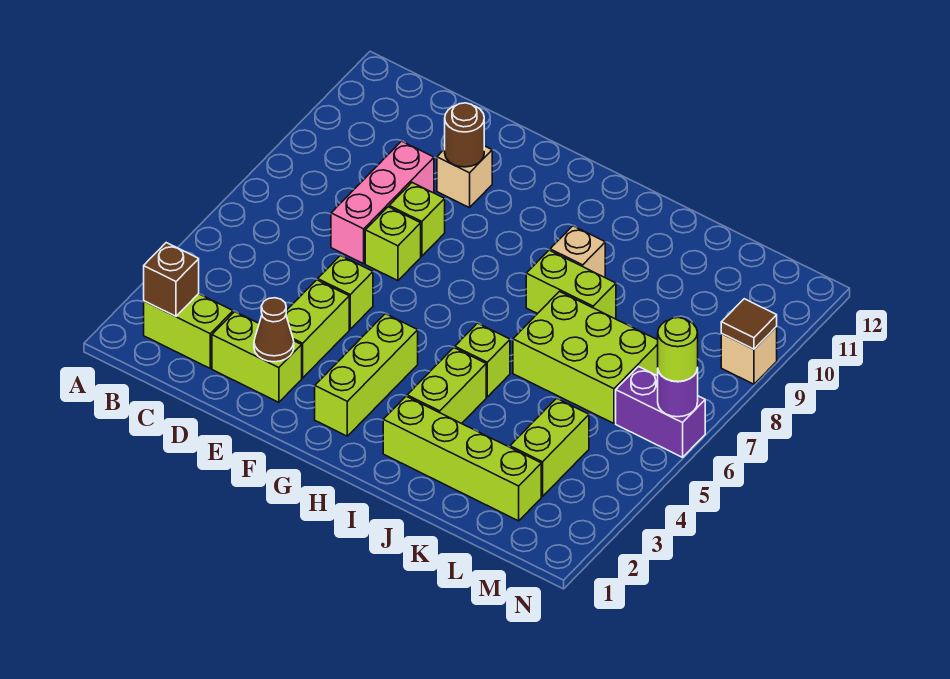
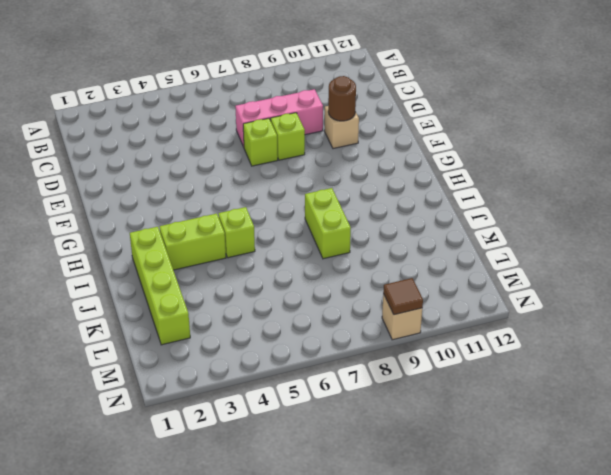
none -> lime brick B2:C2 level 1
none -> lime brick D2:E2 level 1
none -> lime brick E3:E4 level 1

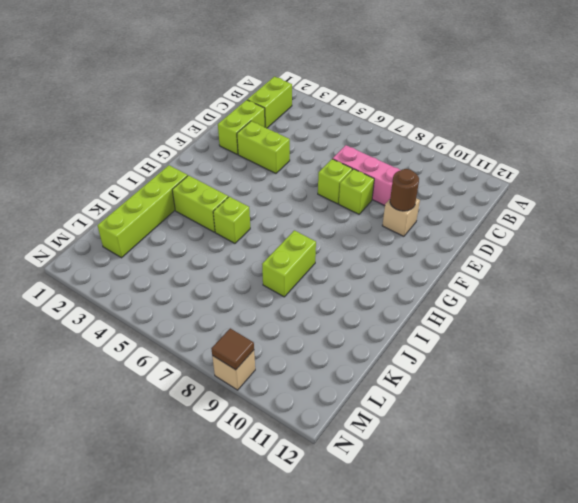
none -> lime brick E5 level 1
none -> lime brick G2:G4 level 1
none -> tan brick I9 level 1

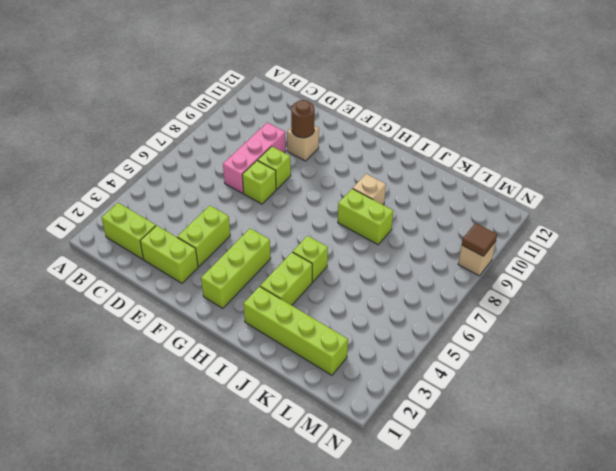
none -> lime brick E5 level 1
none -> lime brick J6:L7 level 1
none -> lime brick L3:L4 level 1

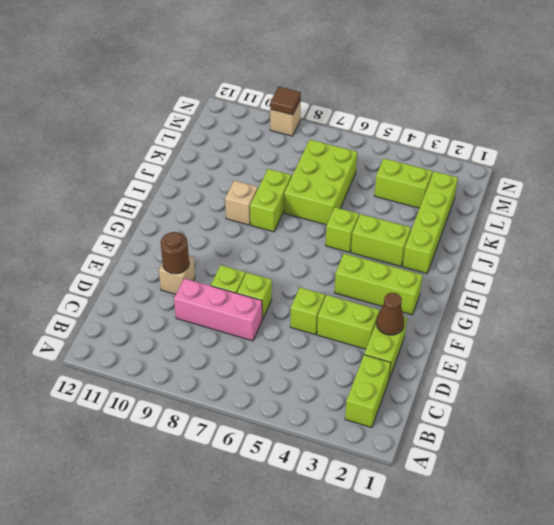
none -> purple brick M6:N6 level 1
none -> brown brick B2 level 2
none -> purple round brick N6 level 2

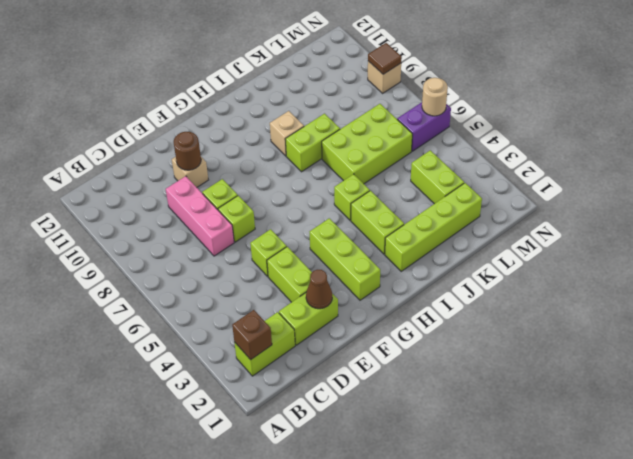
tan round brick N6 level 2 -> purple round brick N6 level 2
none -> lime round brick N6 level 3

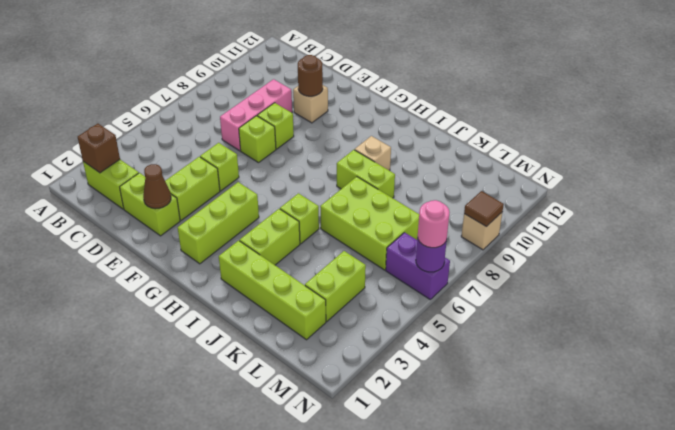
pink round brick N6 level 3 -> lime round brick N6 level 3

